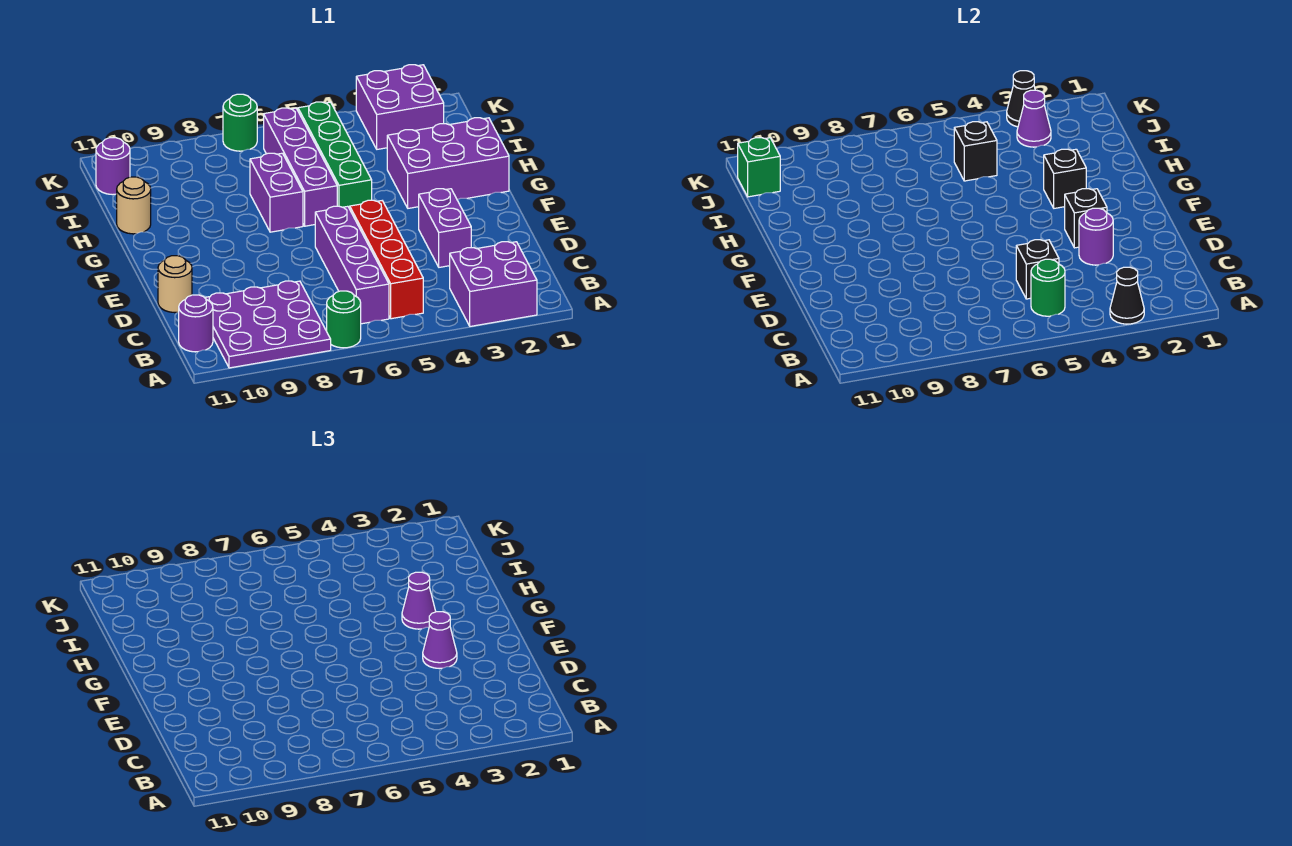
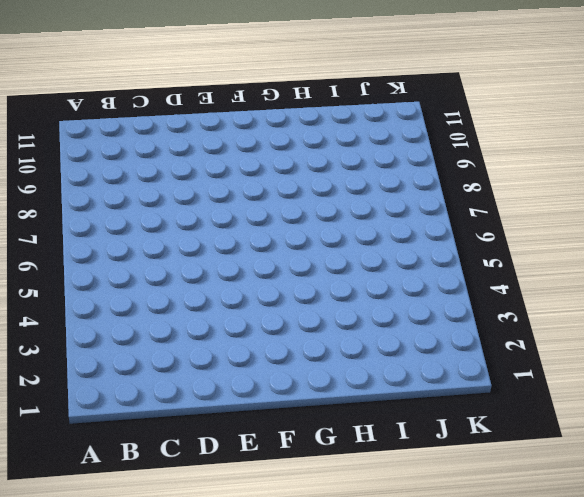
none -> purple brick A2:B3 level 1
none -> green round brick A7 level 1
none -> purple plate A8:C10 level 1

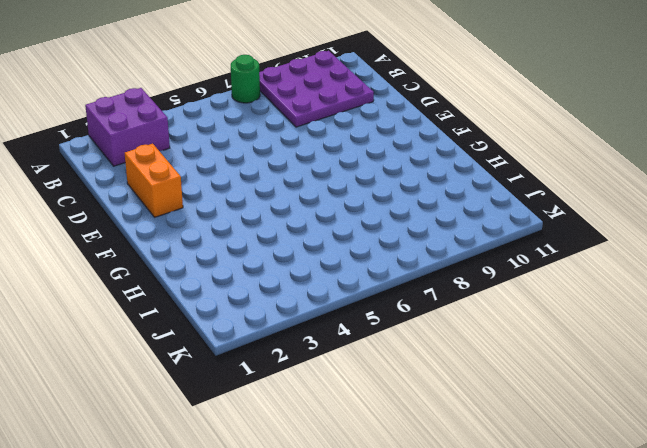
orange brick D2:E2 level 1 -> none
none -> red brick B5:E5 level 1
none -> purple brick B6:E6 level 1
none -> purple round brick B11 level 1

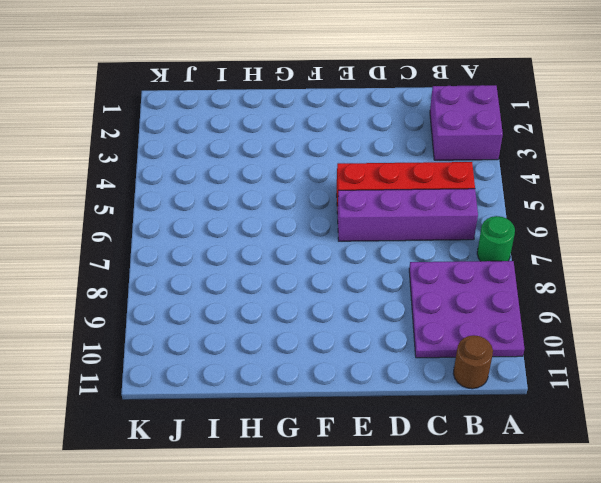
brown round brick B11 level 1 -> purple round brick B11 level 1
none -> purple brick D3:E3 level 1
none -> tan round brick D11 level 1
none -> purple brick G1:H3 level 1

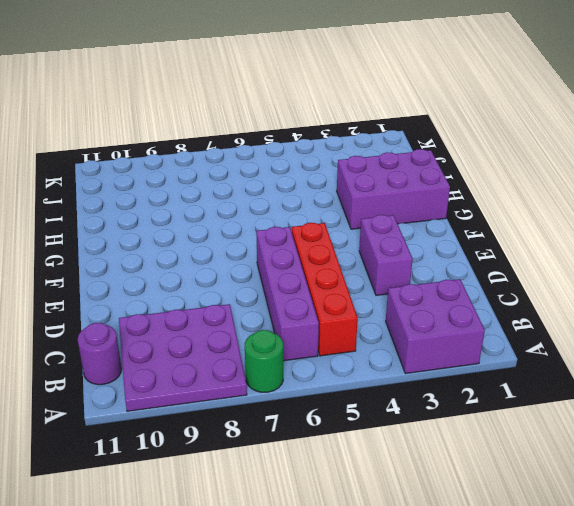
none -> tan round brick D11 level 1
none -> green brick G5:J5 level 1
none -> purple brick G6:J6 level 1

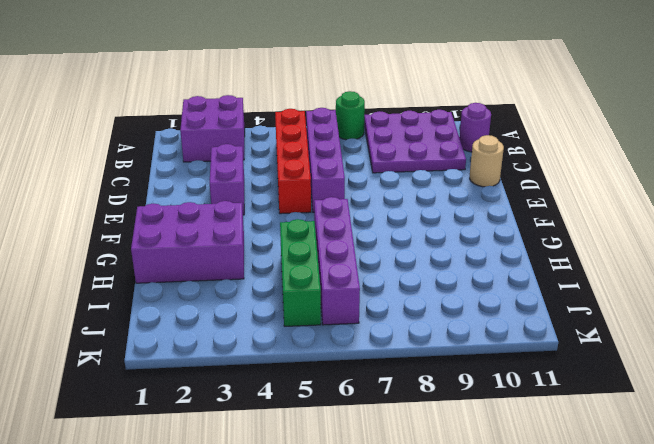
green brick H5:J5 level 1 -> green brick G5:J5 level 1
none -> purple brick G7:H7 level 1
none -> tan round brick H11 level 1
none -> purple brick J2:K3 level 1

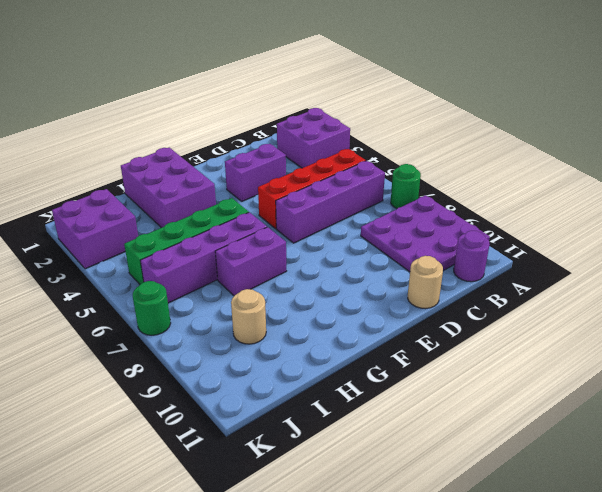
tan round brick I9 level 1 -> tan round brick H11 level 1
none -> purple round brick J11 level 1
none -> black cone A3 level 2
none -> green round brick B5 level 2

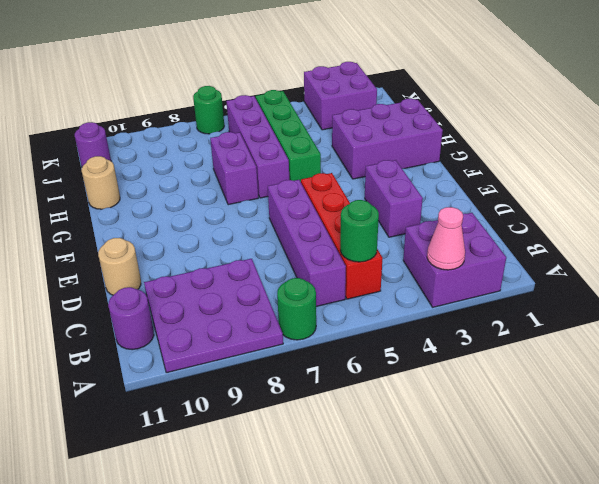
pink cone A3 level 2 -> black cone A3 level 2
none -> black brick C5 level 2
none -> purple round brick D3 level 2
none -> black brick E3 level 2

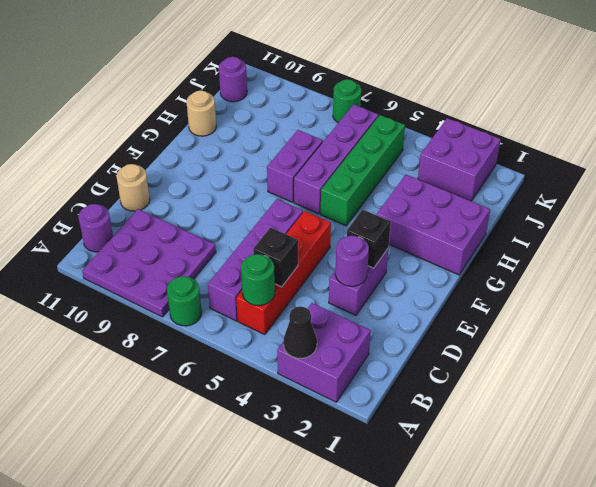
none -> black brick G3 level 2
none -> black brick I5 level 2
none -> purple cone J3 level 2

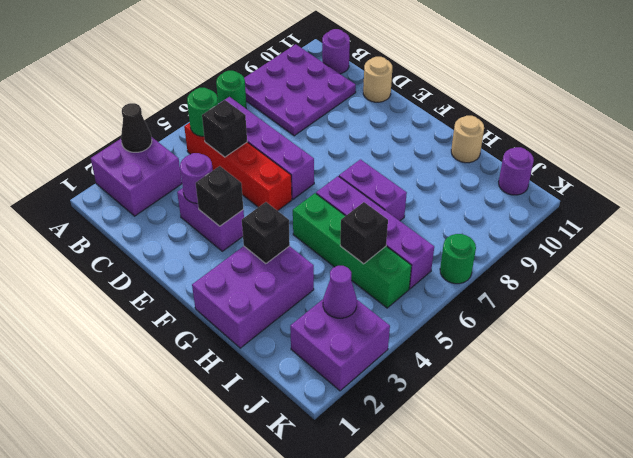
none -> green brick J11 level 2
none -> black cone K3 level 2
none -> purple cone E3 level 3

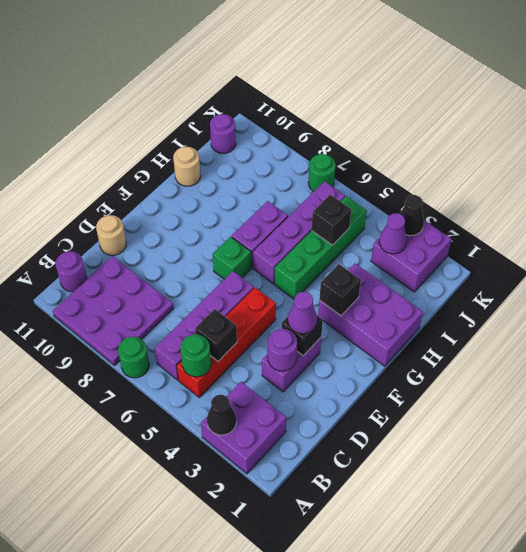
green brick F7 level 1 -> green brick J11 level 2
none -> purple cone G3 level 3

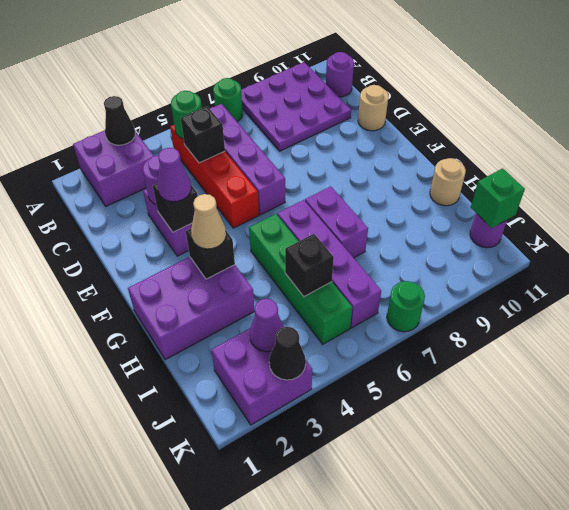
tan cone G3 level 3 -> purple cone G3 level 3

